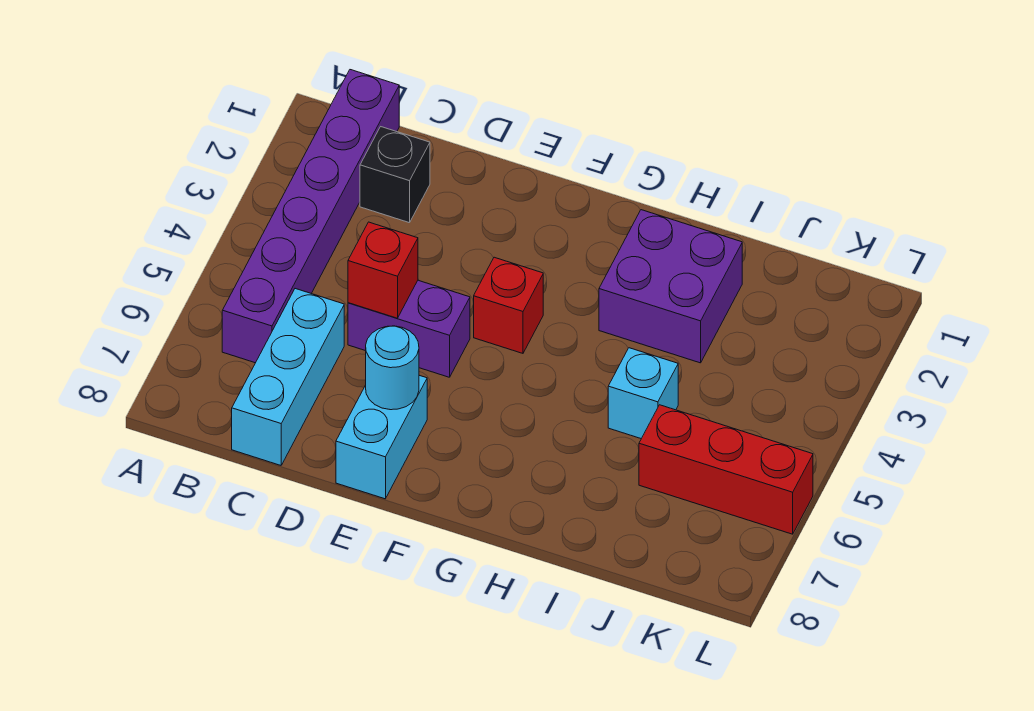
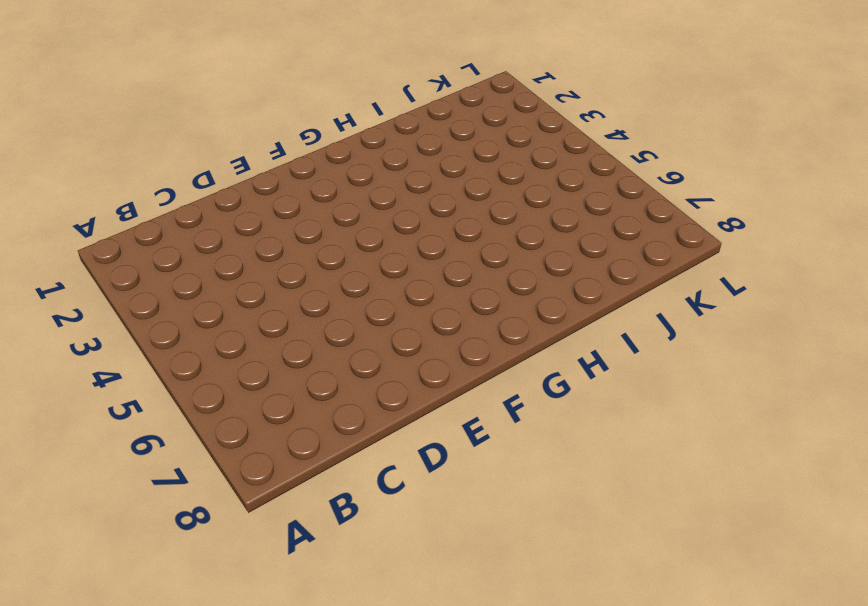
none -> purple brick B1:B6 level 1
none -> black brick C2 level 1

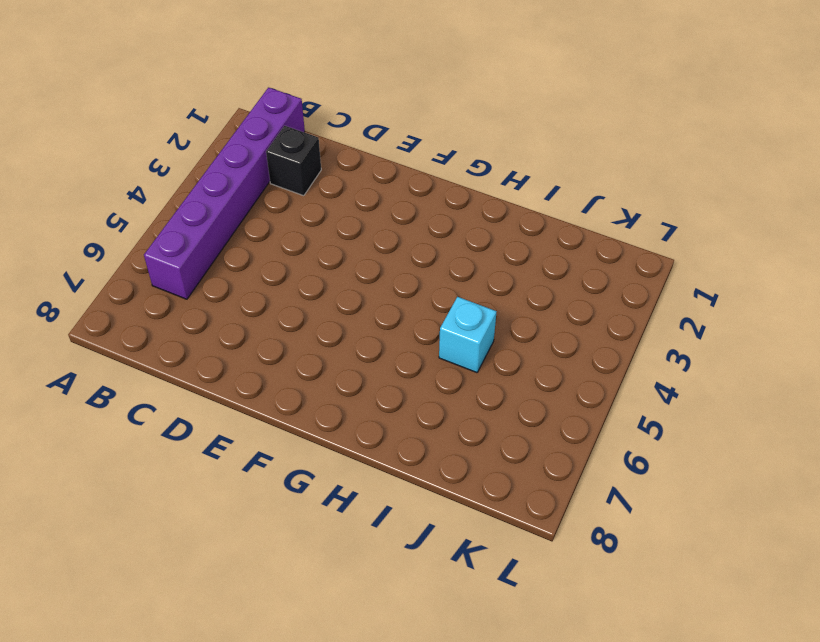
none -> cyan brick C6:C8 level 1
none -> purple brick D5:E5 level 1

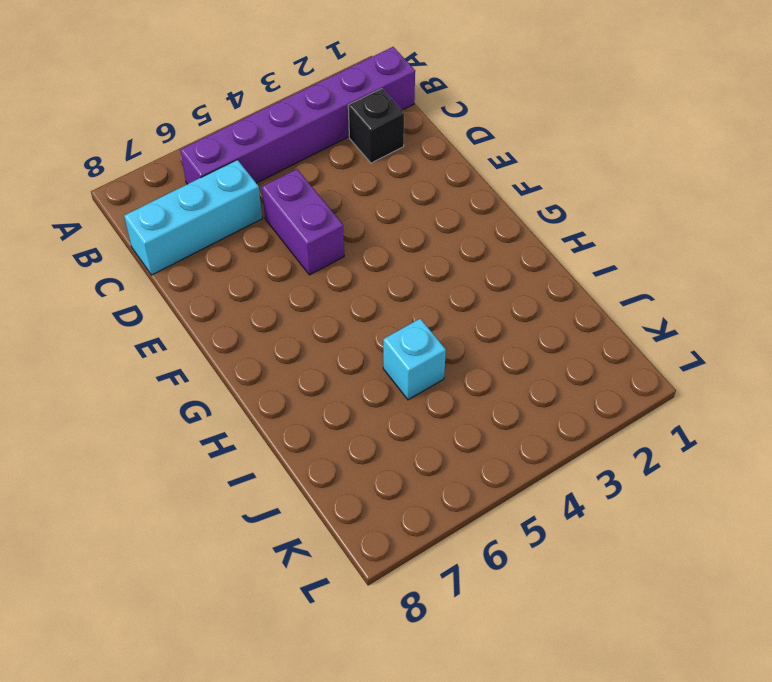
none -> cyan brick E7:E8 level 1
none -> red brick F4 level 1

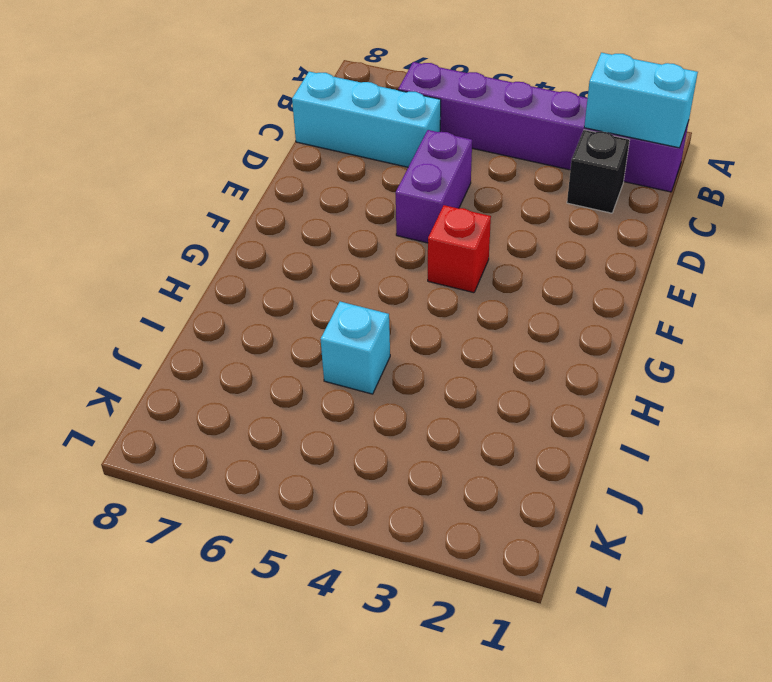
cyan brick B1:B2 level 2 -> cyan brick E7:E8 level 1
none -> purple brick H2:I3 level 1
none -> red brick J6:L6 level 1

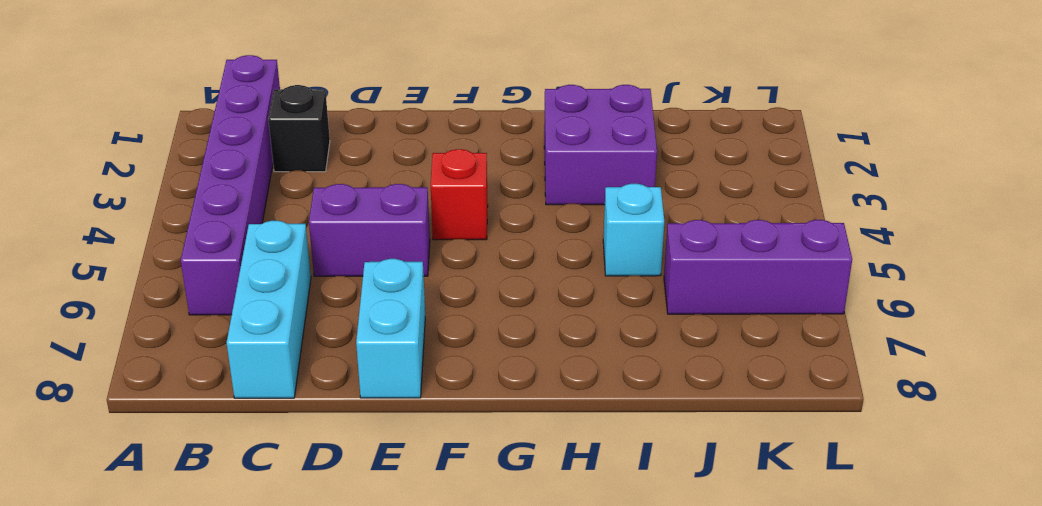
purple brick J6:L6 level 1 -> red brick J6:L6 level 1
none -> red brick D5 level 2
none -> cyan round brick E7 level 2

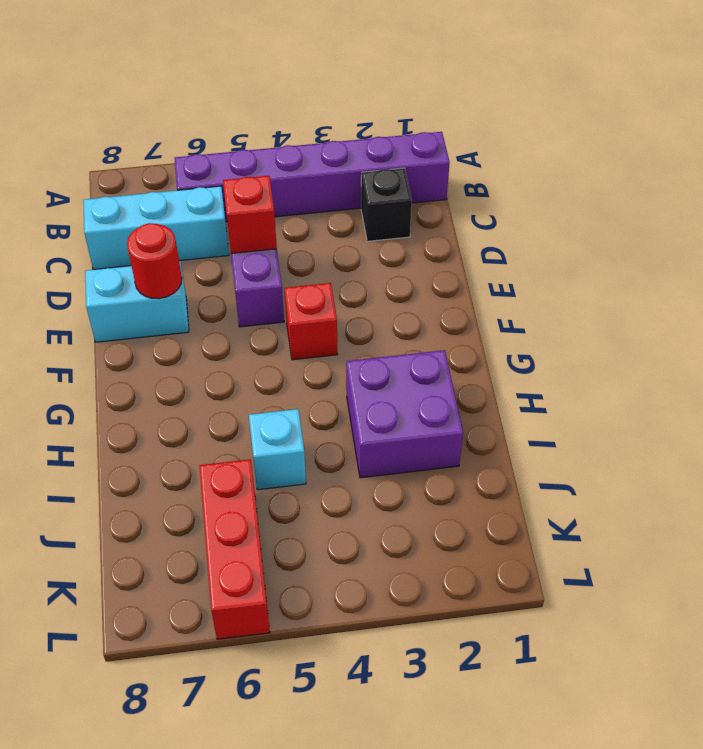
red round brick E7 level 2 -> cyan round brick E7 level 2

